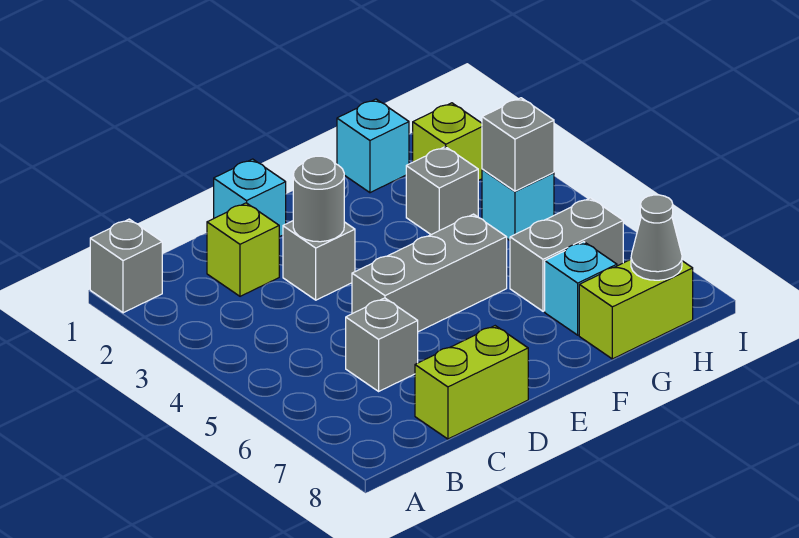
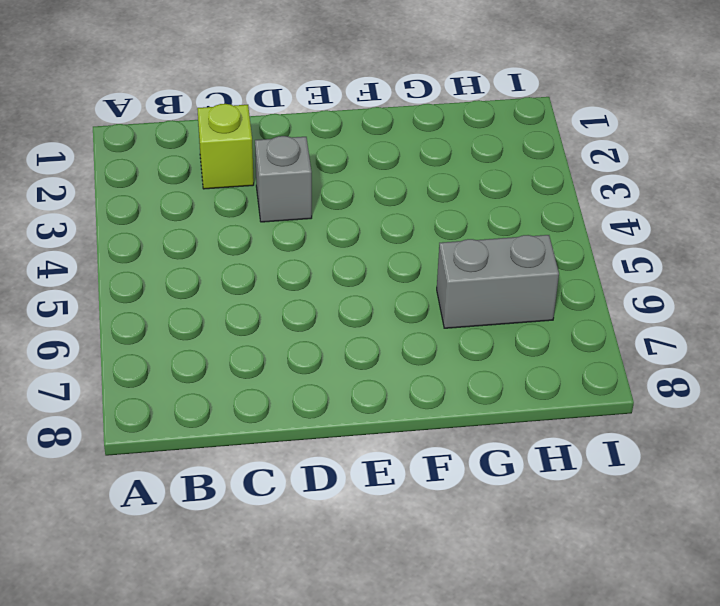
none -> grey brick A1 level 1
none -> grey brick C6 level 1
none -> lime brick C8:D8 level 1

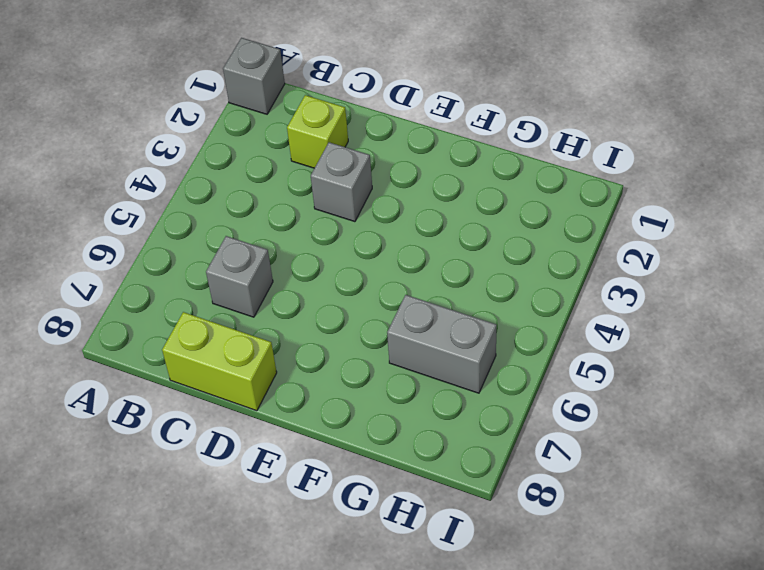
none -> cyan brick D1 level 1
none -> grey brick D5:F5 level 1
none -> cyan brick G1 level 1

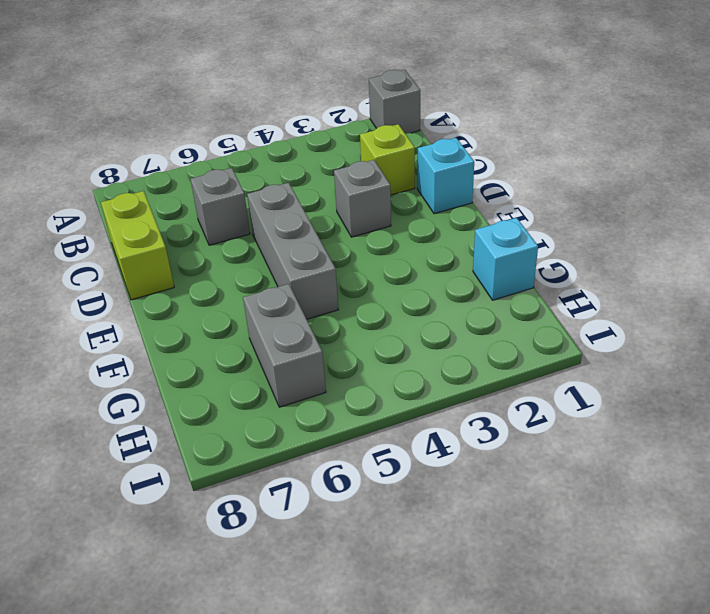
none -> grey brick G3 level 1
none -> cyan brick G7 level 1
none -> lime brick G8:H8 level 1

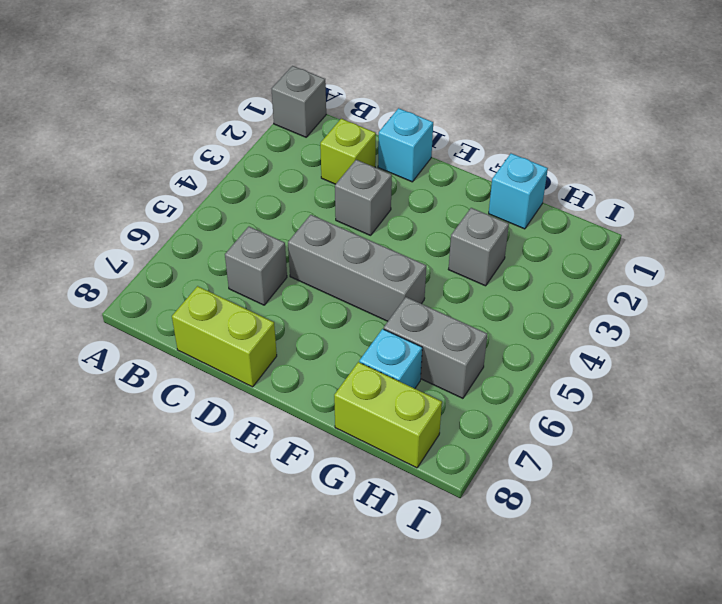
none -> lime brick H2 level 1
none -> cyan brick H4 level 1
none -> grey round brick D3 level 2

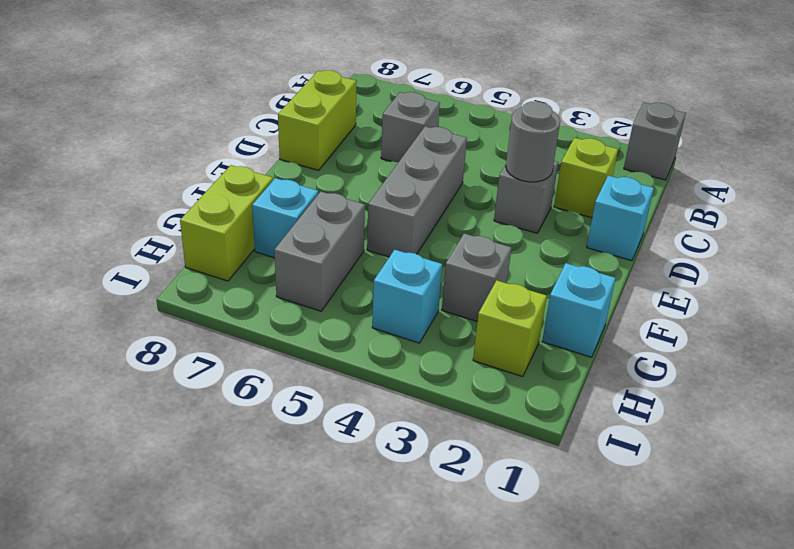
none -> grey brick H4 level 2
none -> grey cone H8 level 2

